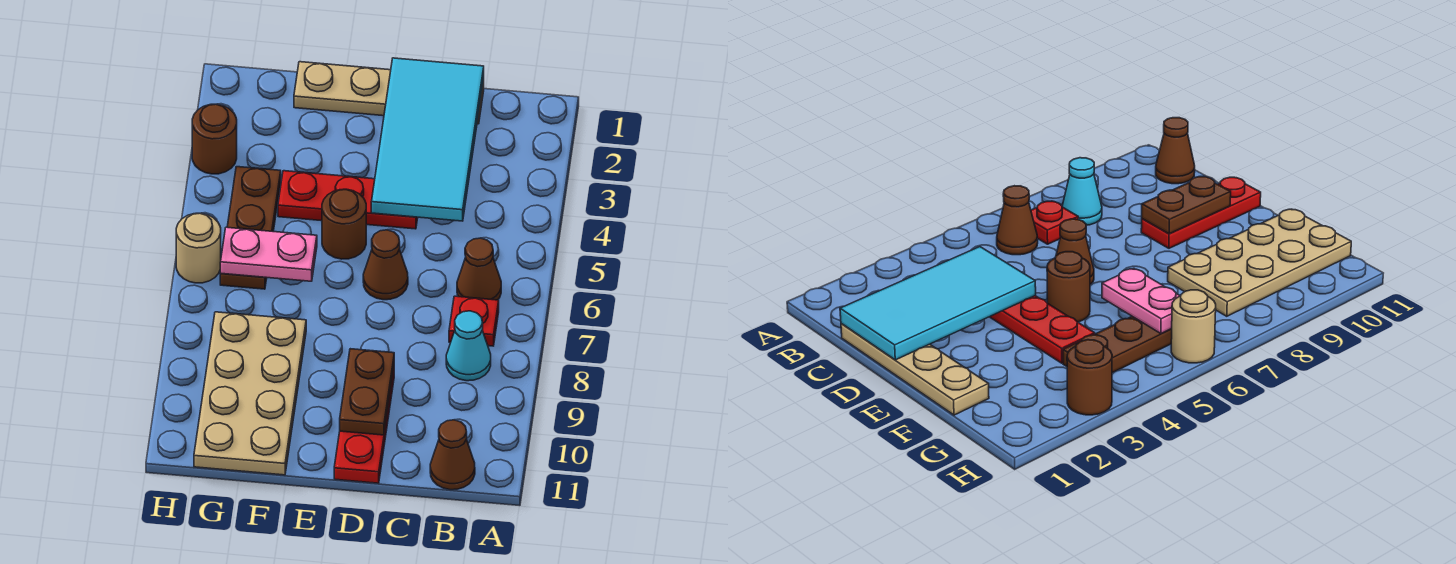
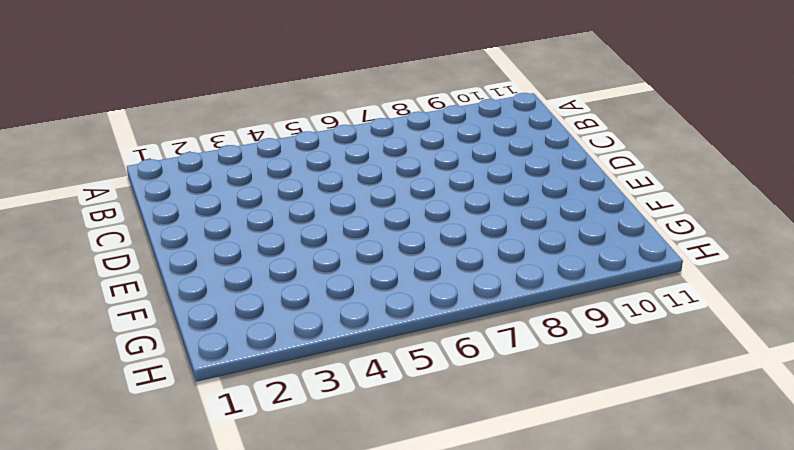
none -> brown cone B6 level 1
none -> red plate B7 level 1
none -> cyan cone B8 level 1

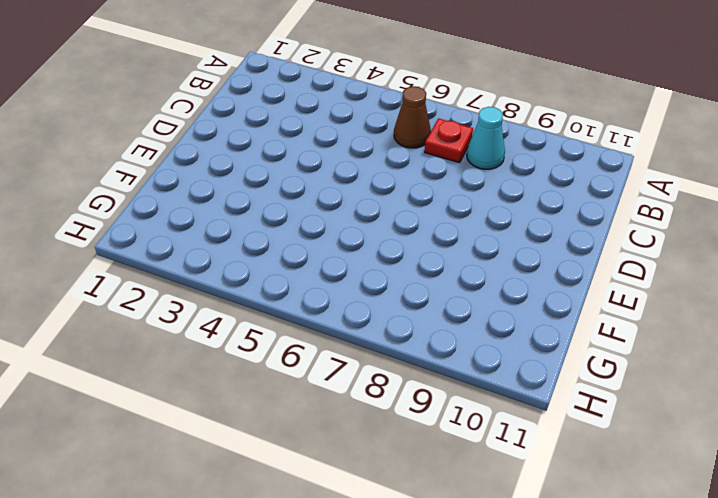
none -> brown cone B11 level 1
none -> tan plate C1:F1 level 1
none -> red plate D4:F4 level 1

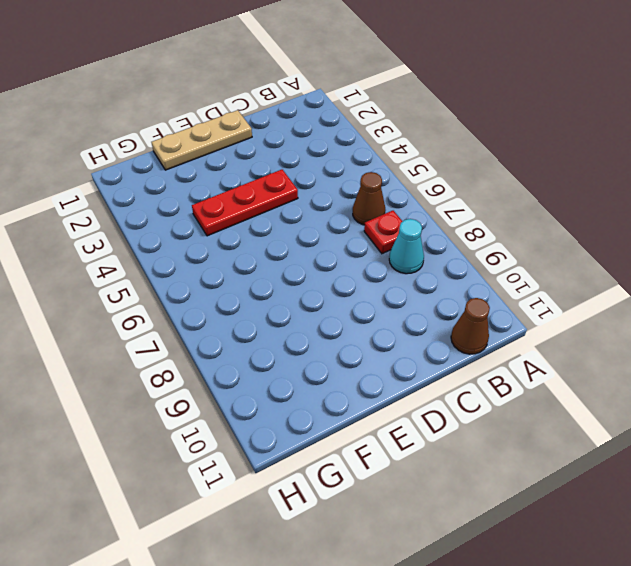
tan plate D1:F1 level 1 -> tan plate C1:F1 level 1
none -> brown cone D6 level 1
none -> red plate D9:D11 level 1
none -> brown round brick E5 level 1

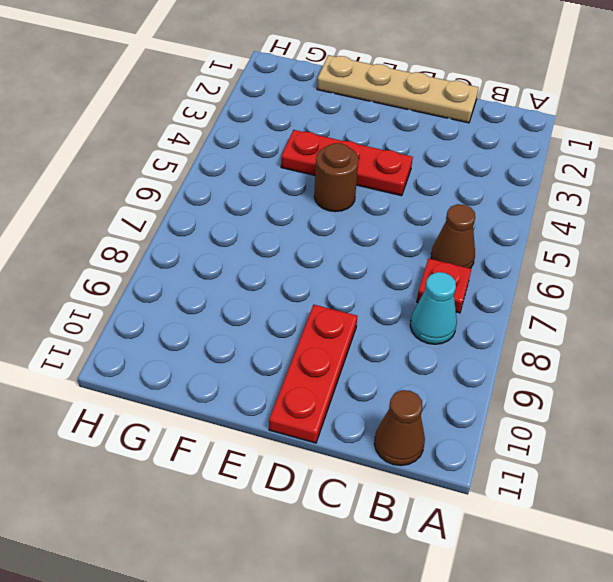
none -> brown cone D6 level 1
none -> tan plate F8:G11 level 1
none -> brown plate G4:G6 level 1

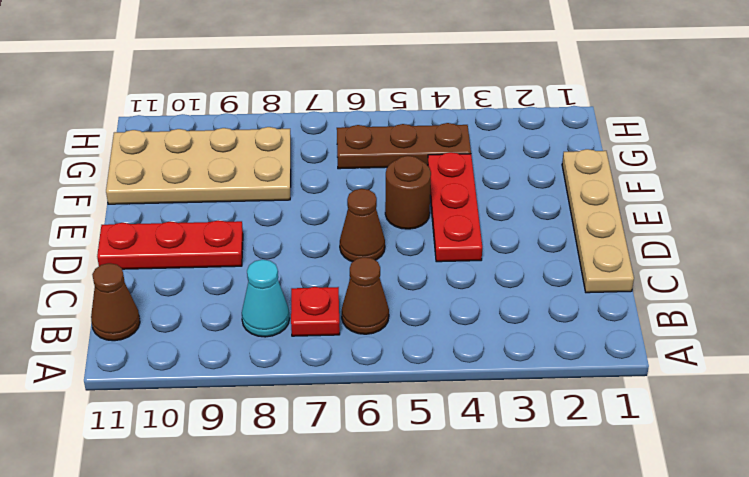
none -> brown round brick H3 level 1
none -> tan round brick H6 level 1
none -> cyan tile C1:D4 level 2

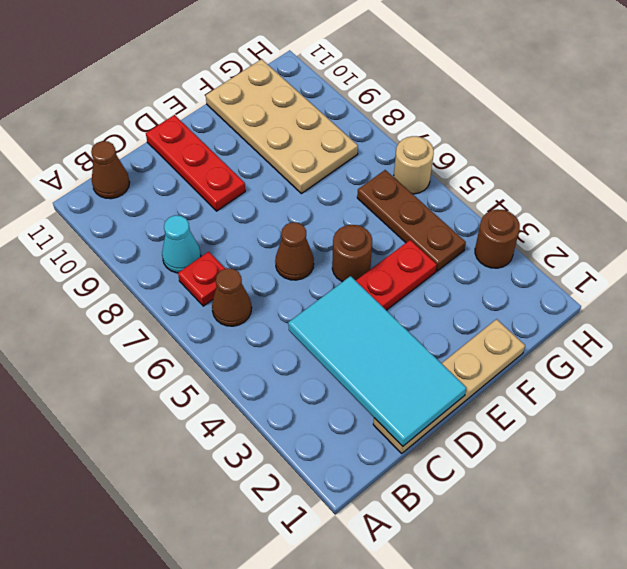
none -> brown plate D9:D10 level 2
none -> pink plate F6:G6 level 2

